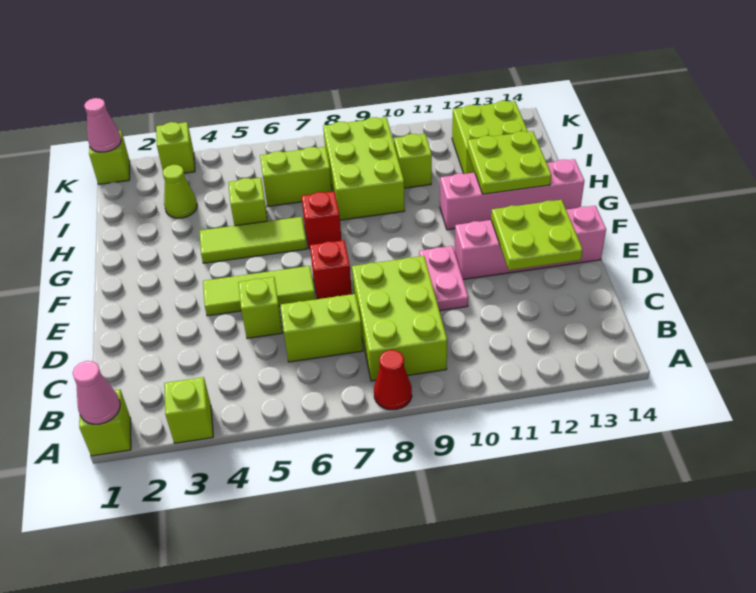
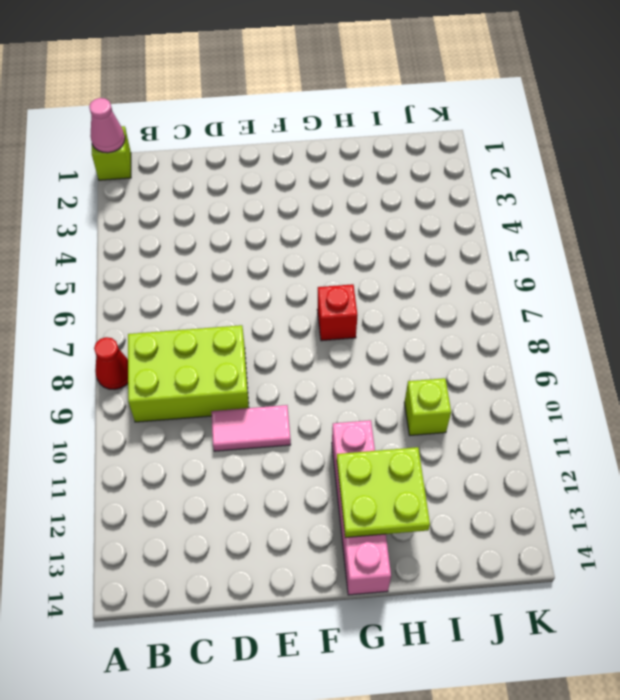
pink tile D10:E10 level 1 -> pink plate D10:E10 level 1
none -> lime brick A3 level 1
none -> lime brick C6:C7 level 1
none -> lime brick D5 level 1

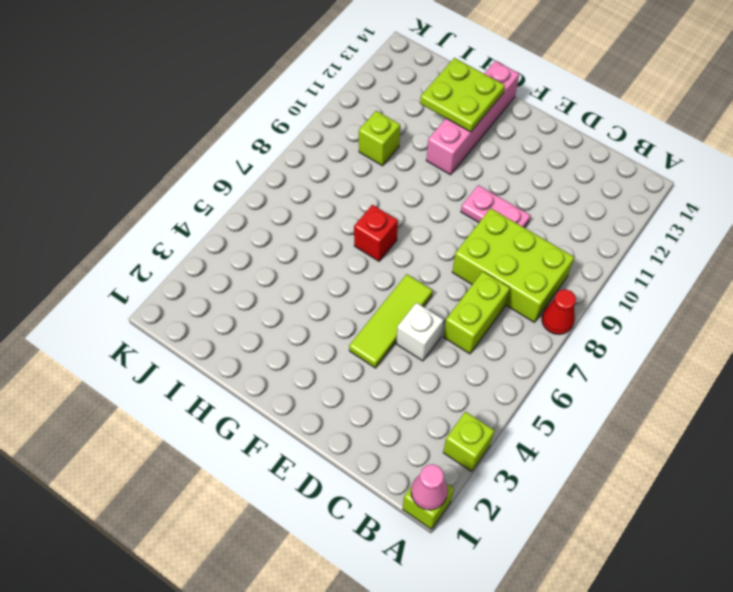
white brick D5 level 1 -> lime brick D5 level 1
none -> red brick E7 level 1
none -> pink brick E11:E14 level 1
none -> lime tile G4:G6 level 1

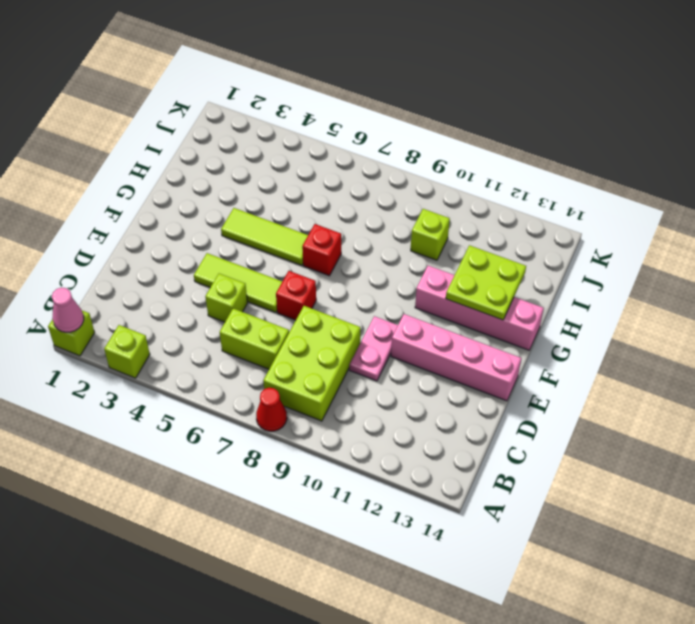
none -> lime brick H5 level 1
none -> lime brick H8:J9 level 1
none -> lime cone I3 level 1

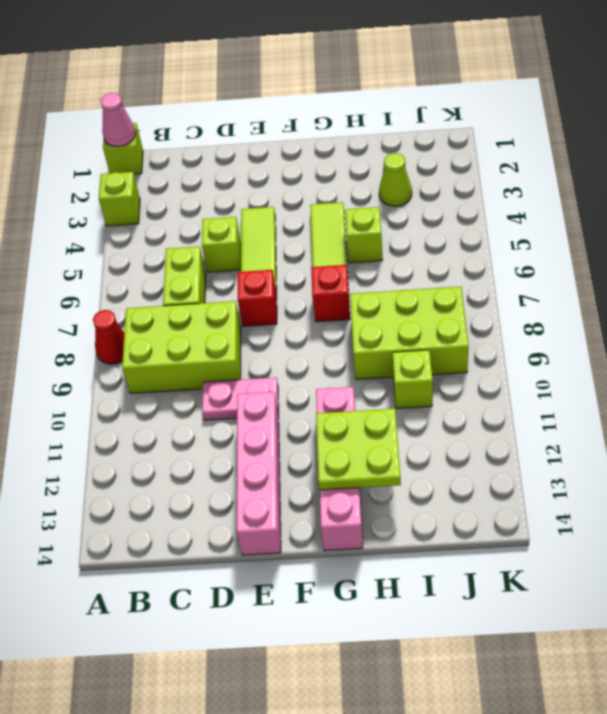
none -> lime brick I6:I7 level 1
none -> lime brick I12:J13 level 1
none -> lime brick K1 level 1

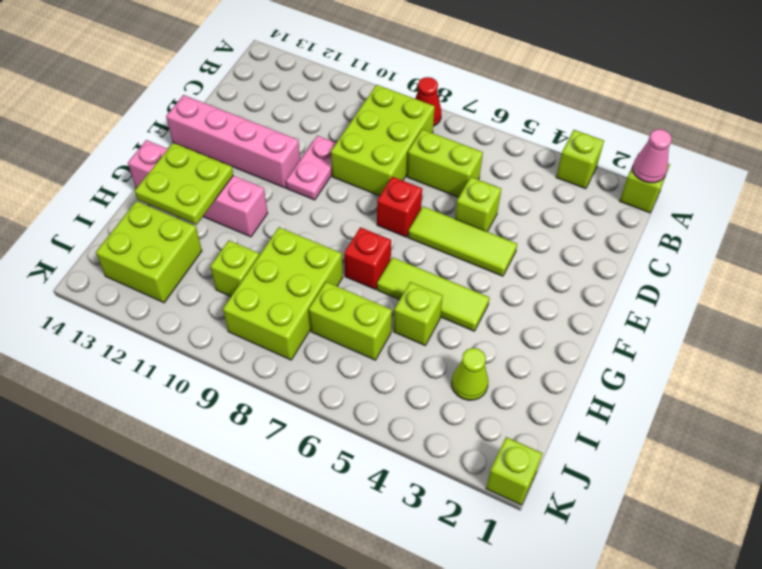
none -> lime brick K3 level 1
none -> lime plate D12:E13 level 2
none -> pink cone K1 level 2

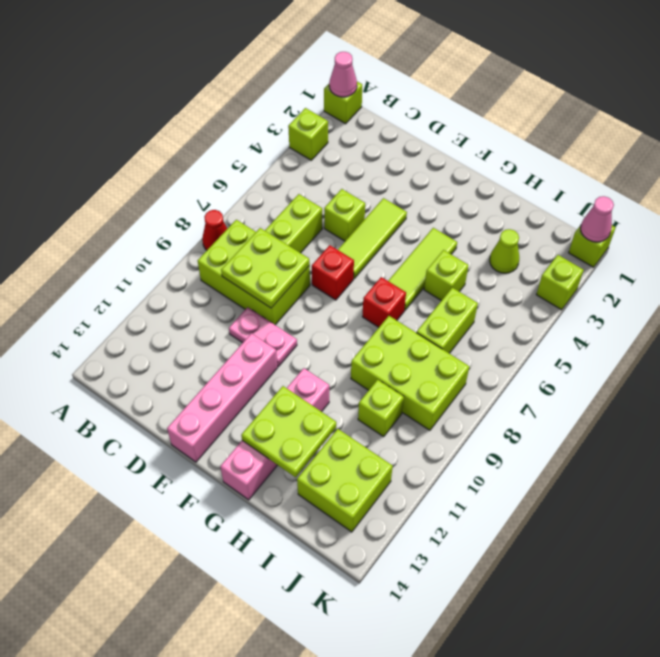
lime plate C8:D9 level 2 -> lime plate D12:E13 level 2

